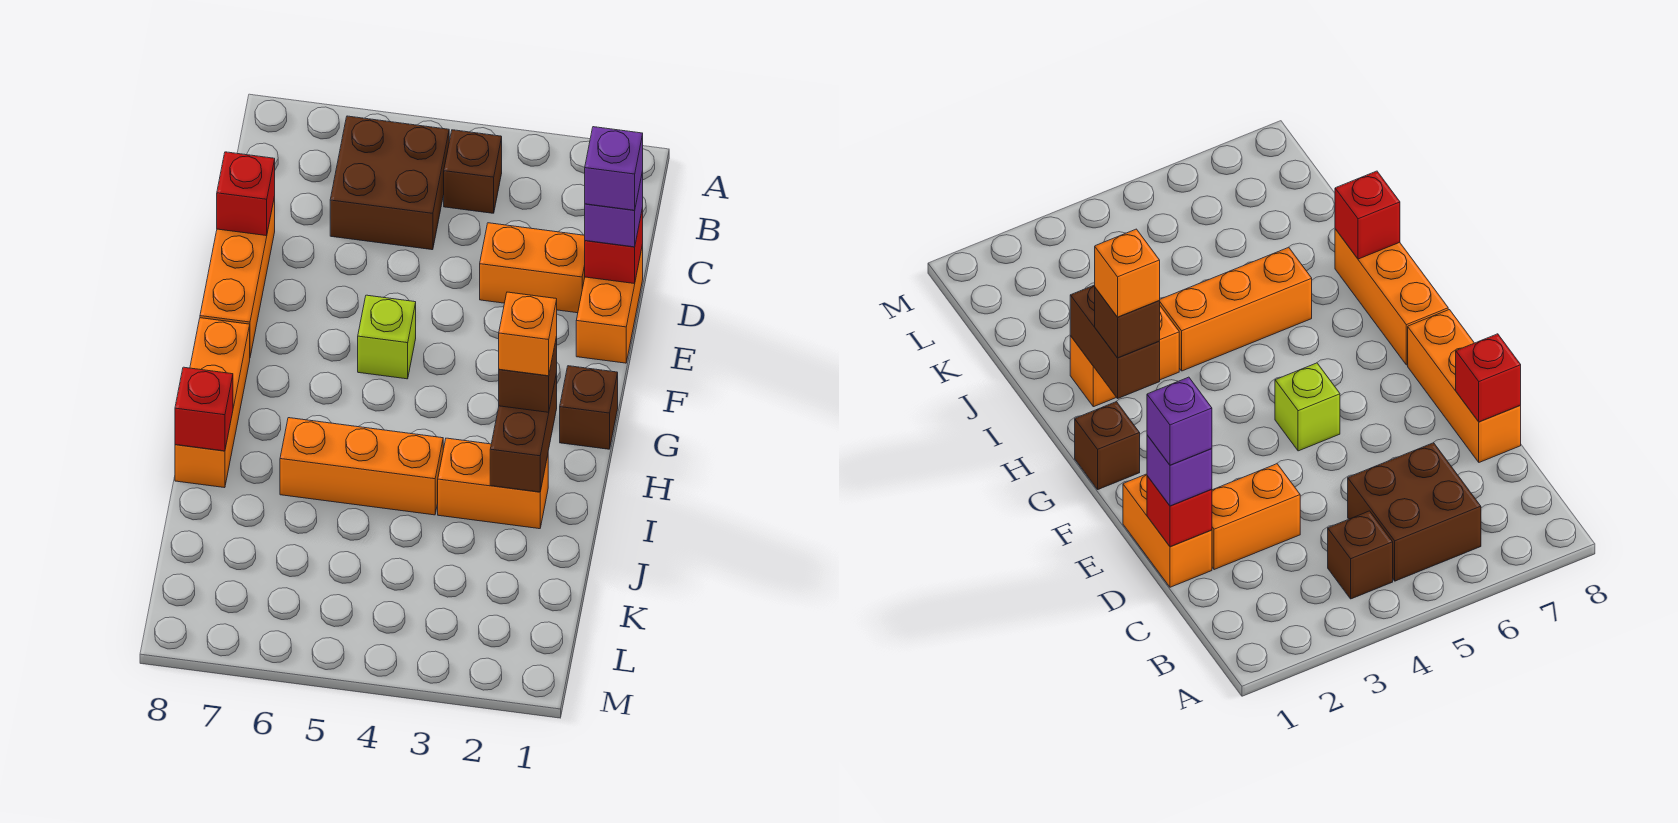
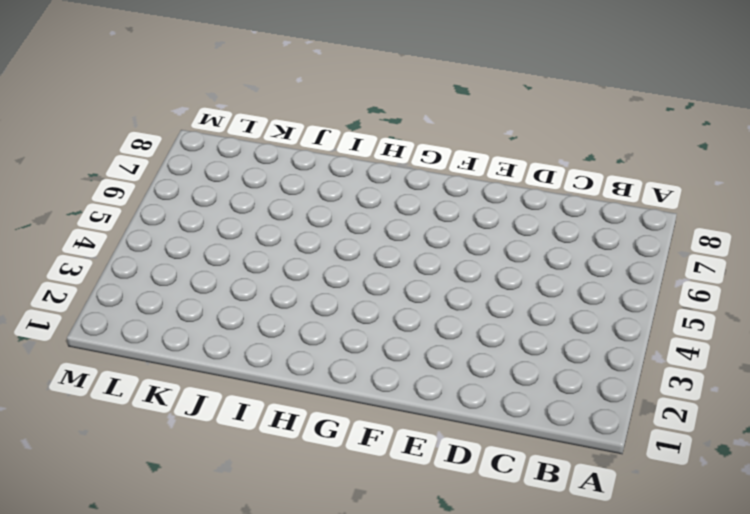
none -> brown brick B4 level 1
none -> brown brick B5:C6 level 1
none -> orange brick D1:E1 level 1

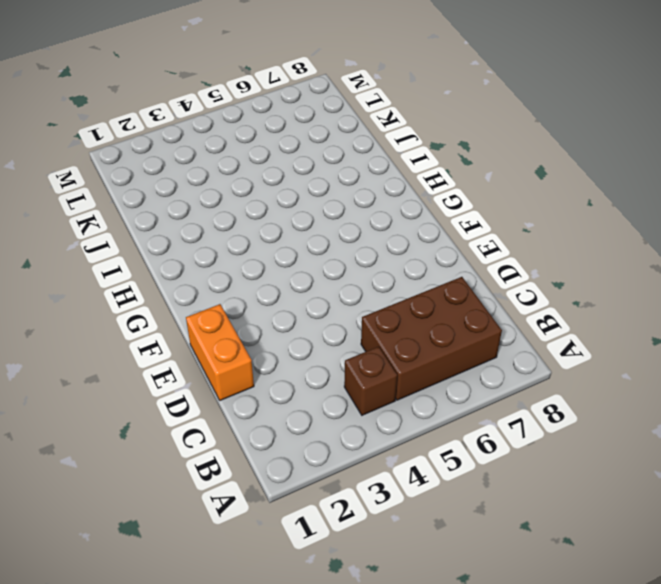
brown brick B5:C7 level 1 -> brown brick B5:C6 level 1
none -> orange brick D2:D3 level 1
none -> orange brick D8:F8 level 1
none -> lime brick F5 level 1

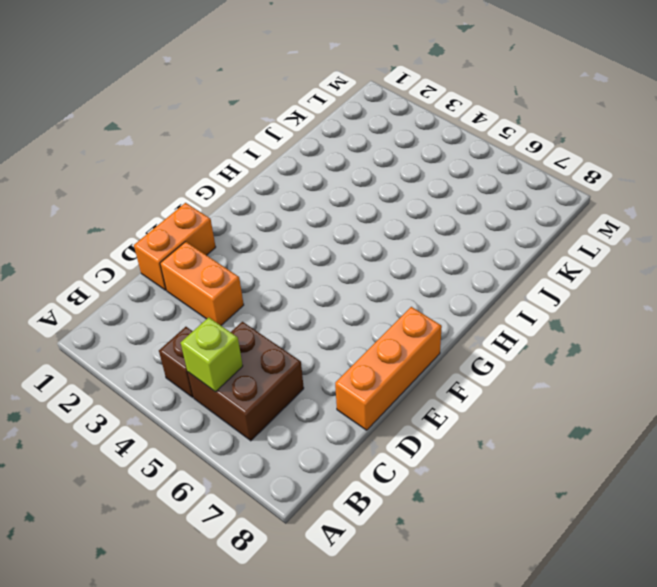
lime brick B5 level 2 -> lime brick F5 level 1
none -> brown brick G1 level 1
none -> orange brick G8:I8 level 1
none -> orange brick I2:I3 level 1

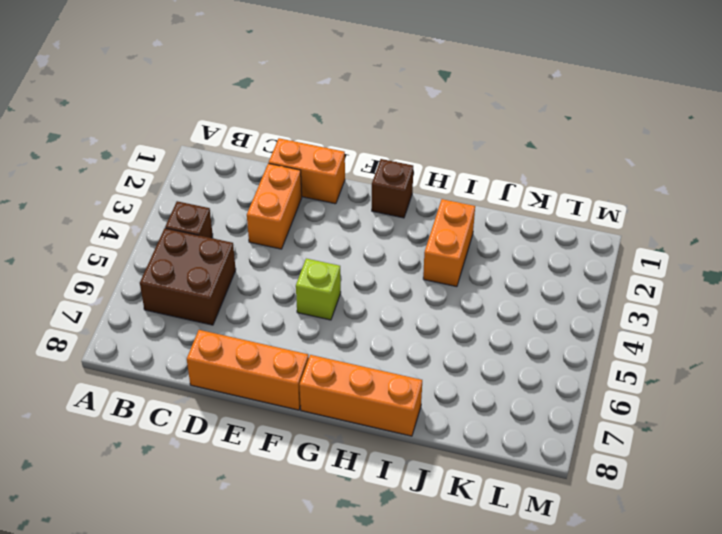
none -> orange brick I4:I6 level 1
none -> red brick D1 level 2
none -> red brick D8 level 2

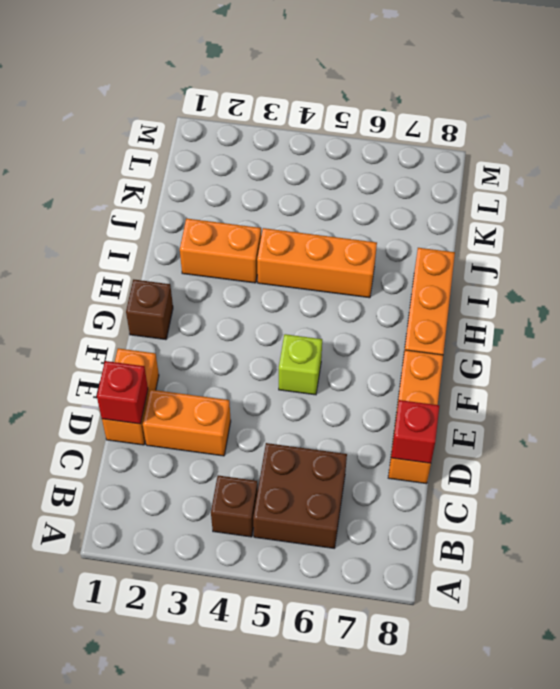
none -> brown brick H2:I2 level 2
none -> red brick I8 level 2
none -> purple brick D1 level 3

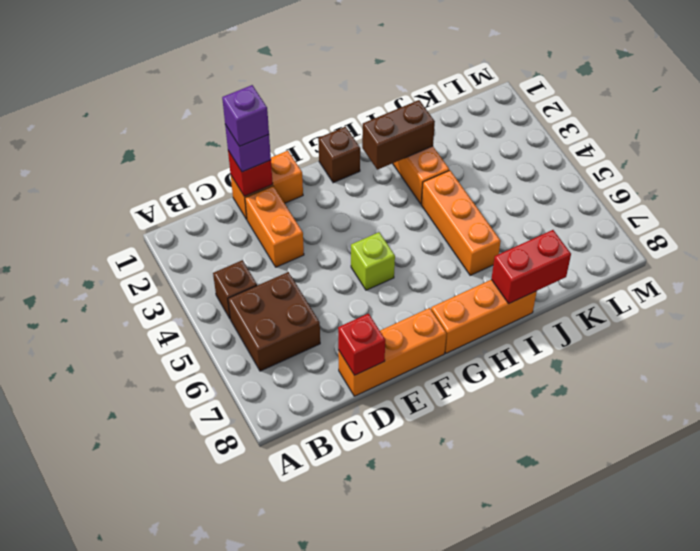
red brick I8:J8 level 2 -> red brick I8 level 2
none -> brown brick H2 level 3
none -> orange brick H2 level 4

